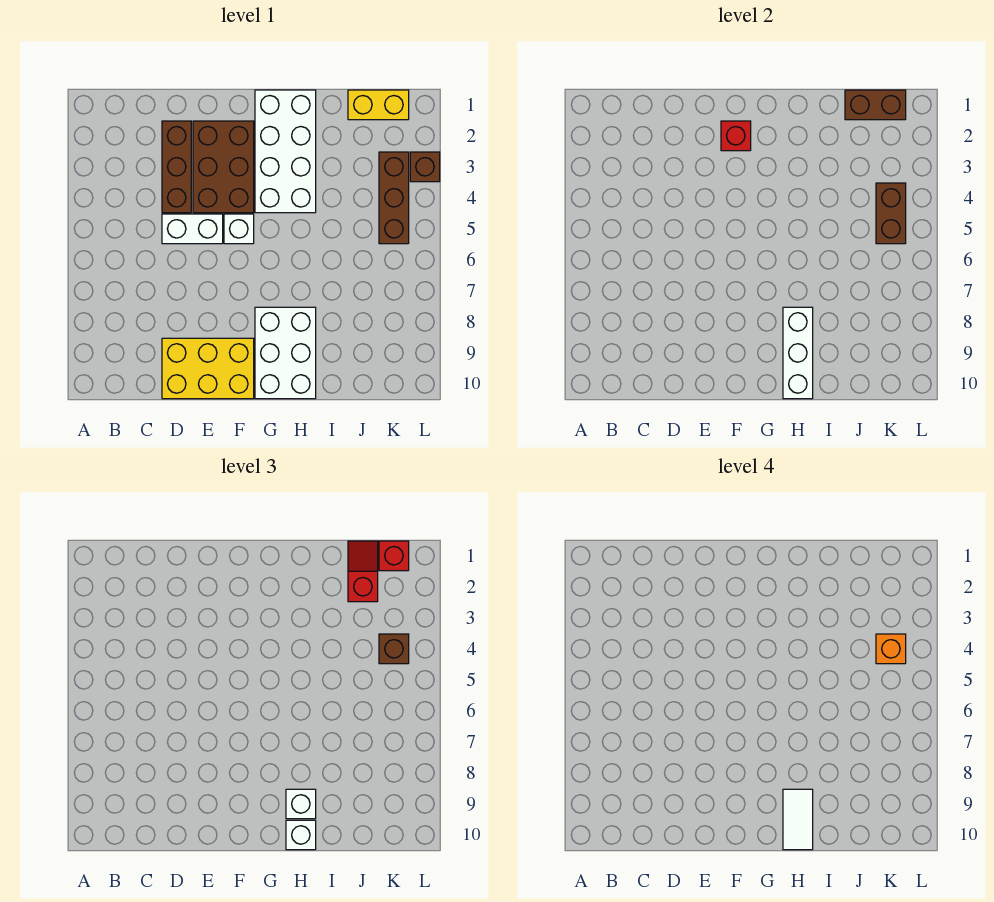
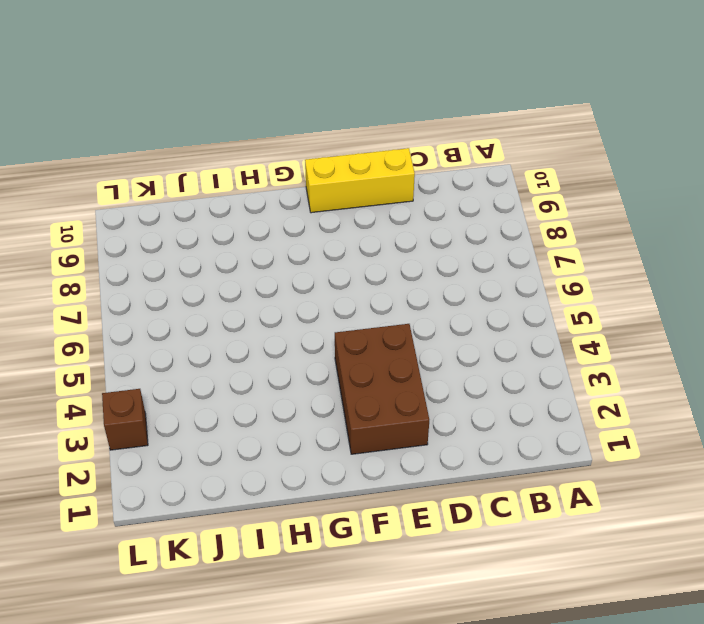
yellow brick D10:F10 level 1 -> yellow brick D9:F10 level 1
none -> brown brick D2:D4 level 1
none -> white brick D5:E5 level 1
none -> white brick F5 level 1

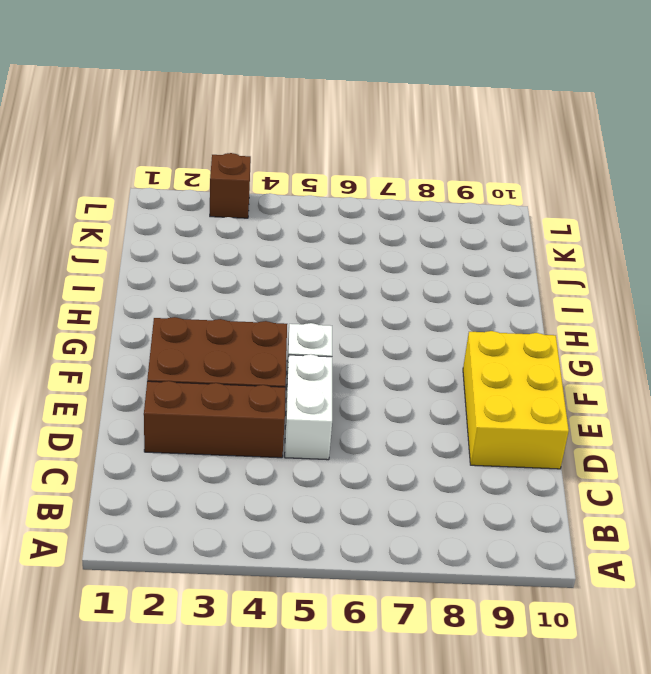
none -> white brick G1:H4 level 1
none -> white brick G8:H10 level 1
none -> yellow brick J1:K1 level 1

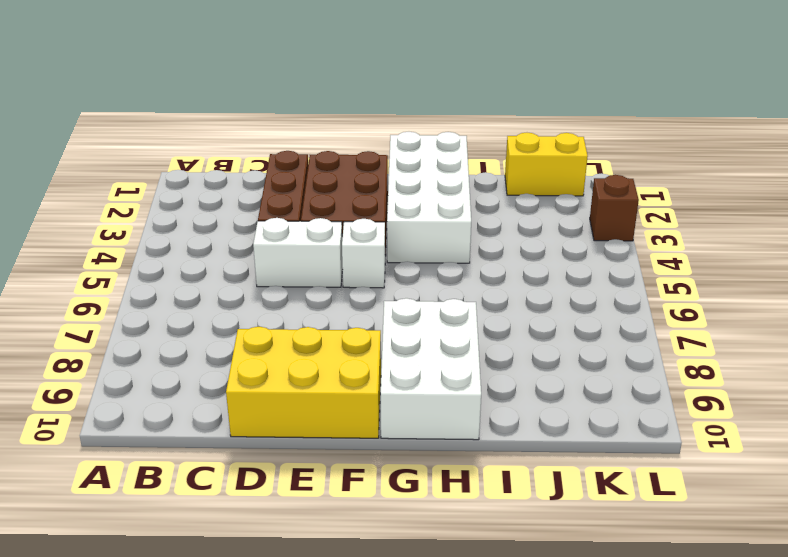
none -> brown brick K3:K5 level 1
none -> red brick F2 level 2
none -> white brick H8:H10 level 2

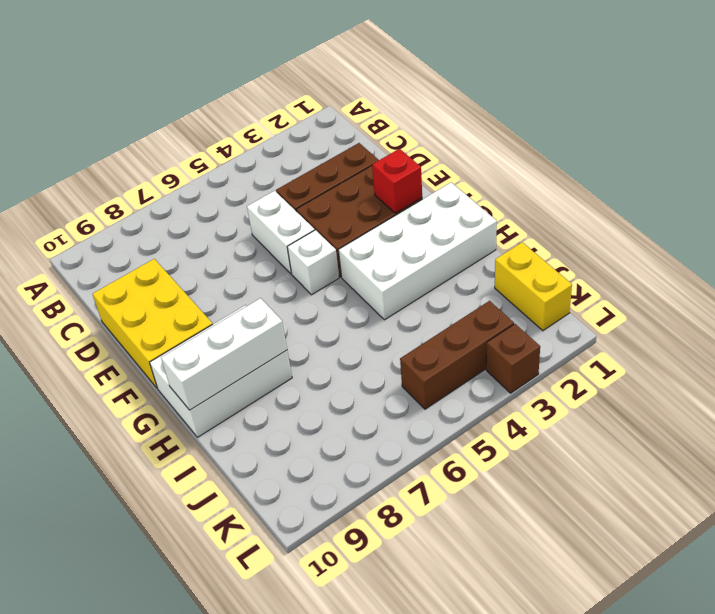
none -> brown brick J1:K1 level 2
none -> brown brick K4:K5 level 2
none -> white brick H9 level 3

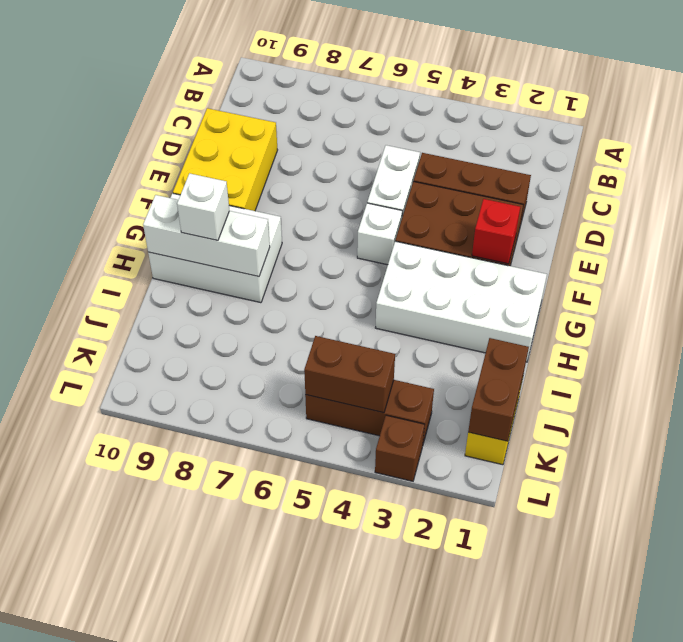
none -> white brick H10 level 3
none -> red slope J1:J2 level 3 top 2
none -> red brick K1 level 3

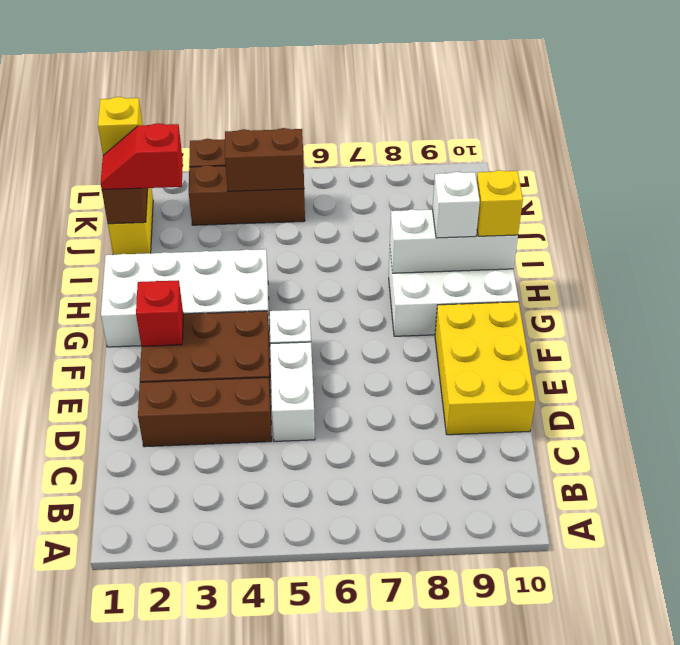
yellow brick H10 level 3 -> white brick H10 level 3
yellow brick K1 level 3 -> red brick K1 level 3
none -> brown brick K4 level 3
none -> white tile H9:H10 level 4
none -> orange brick K4 level 4

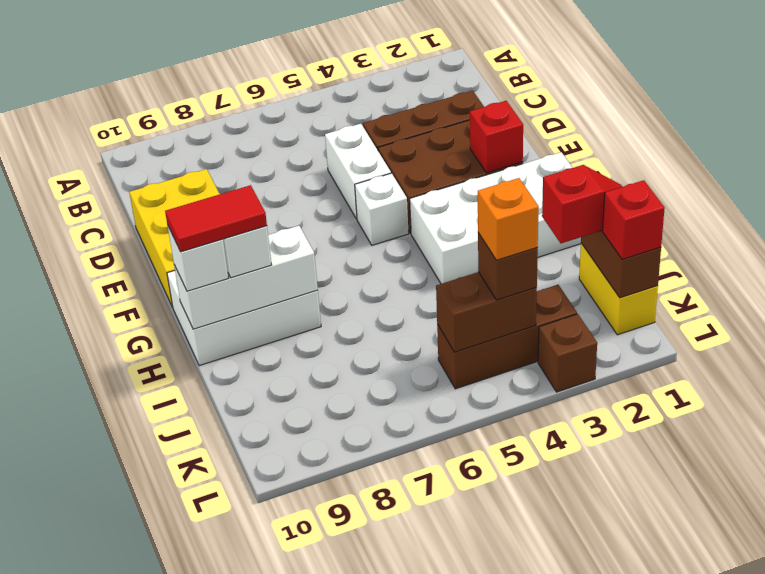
red tile H9:H10 level 4 -> white tile H9:H10 level 4

